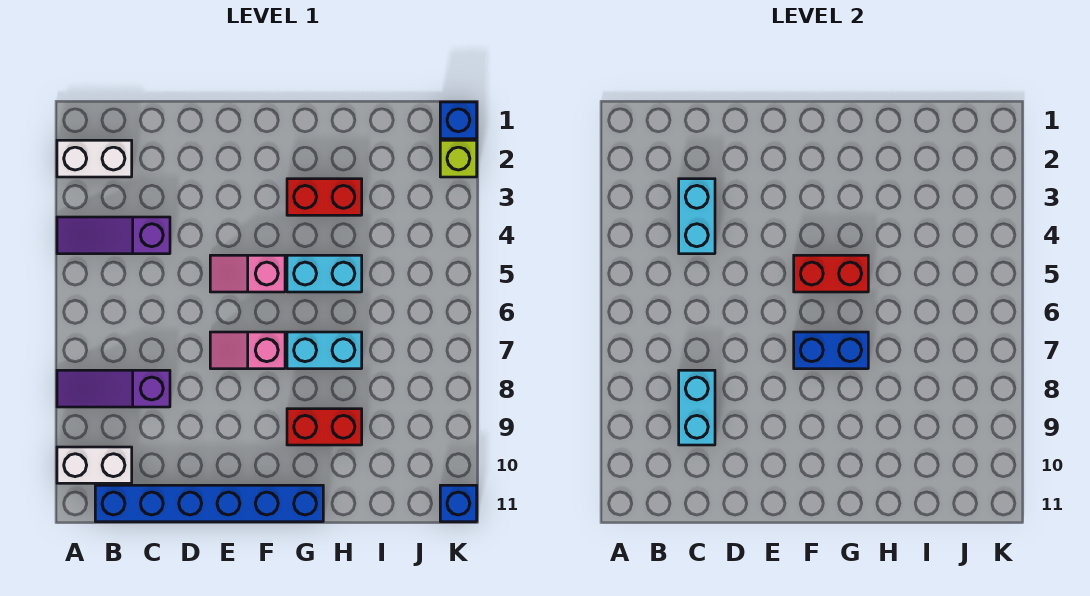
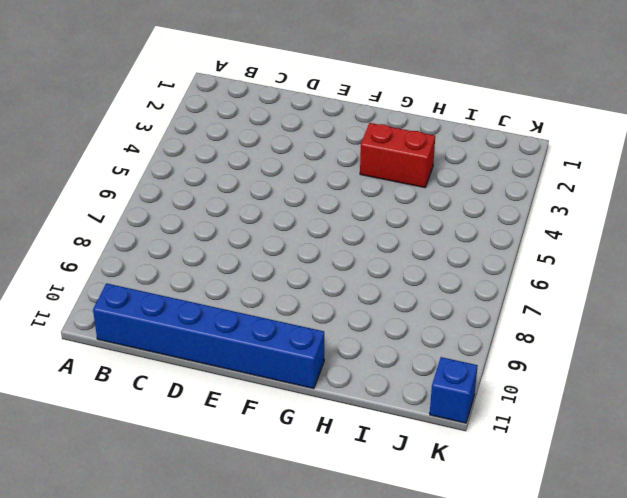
none -> white brick A2:B2 level 1
none -> purple slope A4:C4 level 1 top C
none -> purple slope A8:C8 level 1 top C

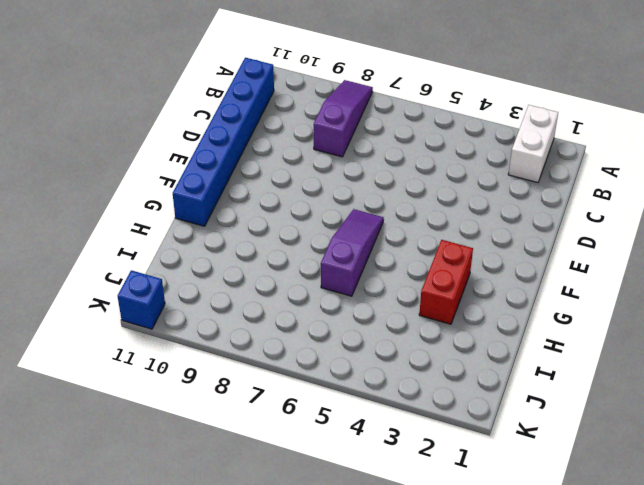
purple slope F6:H6 level 1 top H -> purple slope A4:C4 level 1 top C
none -> white brick A10:B10 level 1
none -> pink slope E5:F5 level 1 top F
none -> pink slope E7:F7 level 1 top F

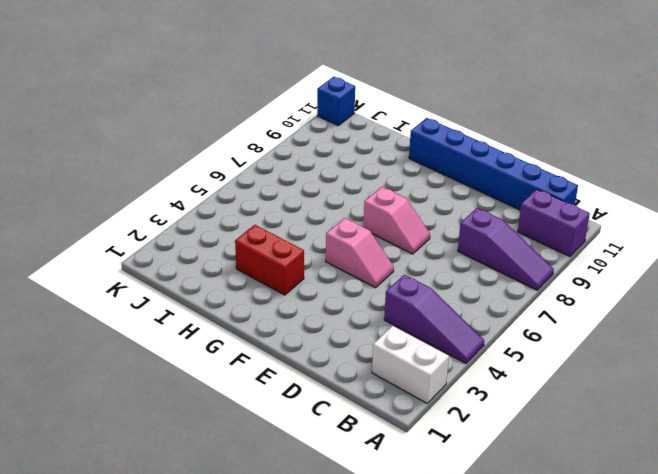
purple brick A10:B10 level 1 -> white brick A10:B10 level 1
none -> cyan brick G5:H5 level 1
none -> cyan brick G7:H7 level 1
none -> red brick G9:H9 level 1

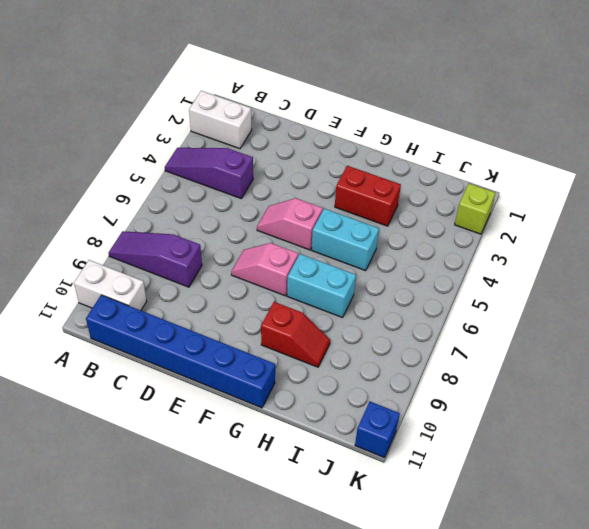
red slope G9:H9 level 1 top G -> red brick G9:H9 level 1
none -> blue brick K1 level 1
none -> cyan brick C3:C4 level 2
none -> cyan brick C8:C9 level 2

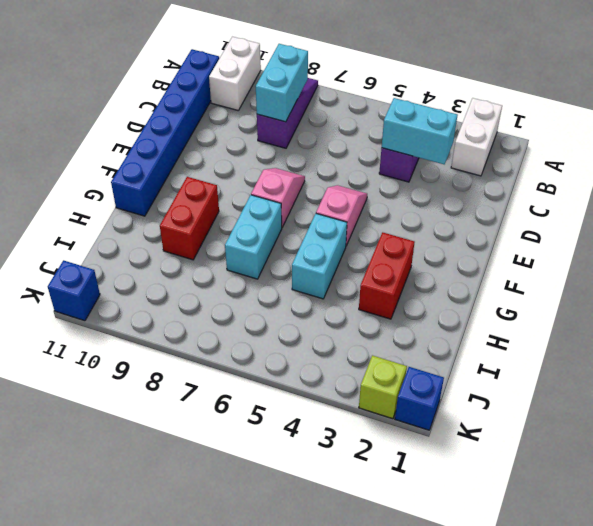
cyan brick B8:C8 level 2 -> cyan brick C8:C9 level 2
none -> red brick F5:G5 level 2
none -> blue brick F7:G7 level 2

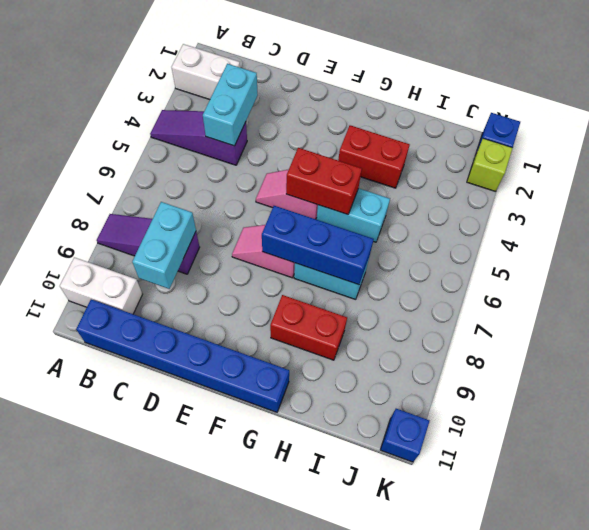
blue brick F7:H7 level 2 -> blue brick F7:G7 level 2

